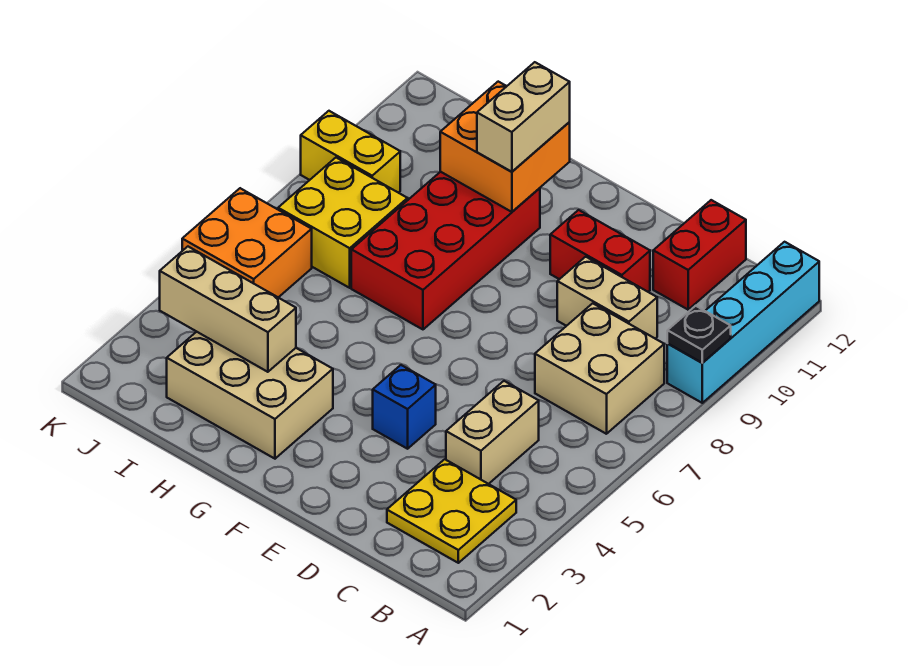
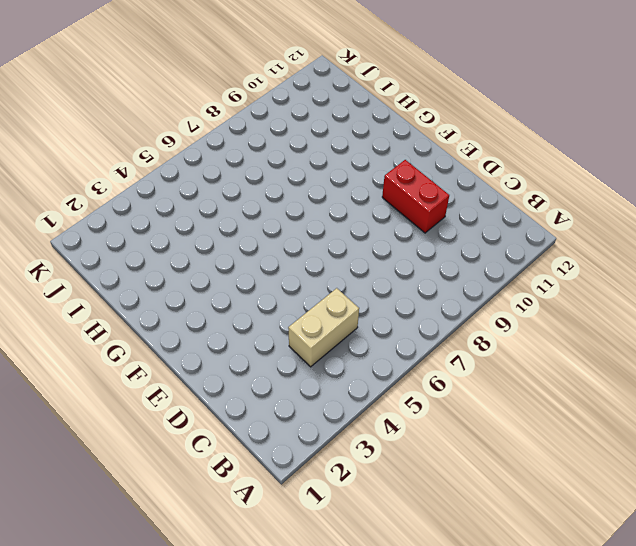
none -> cyan brick A9:A12 level 1
none -> yellow plate B2:C3 level 1
none -> tan brick B7:C8 level 1

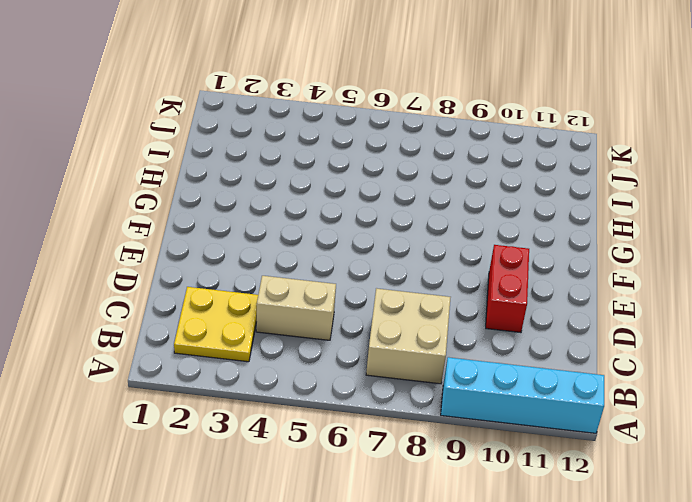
none -> tan brick C9:D9 level 1
none -> red brick C11:C12 level 1
none -> blue brick E4 level 1

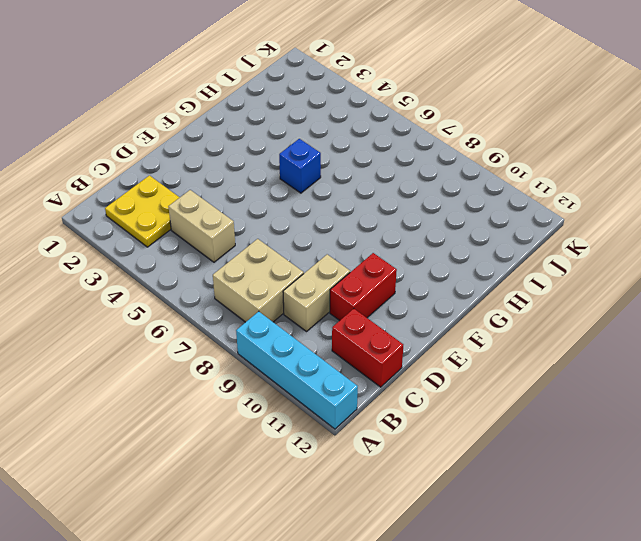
blue brick G5 level 1 -> blue brick E4 level 1
none -> tan brick G2:I3 level 1
none -> red brick G7:H10 level 1
none -> yellow brick I7:J8 level 1

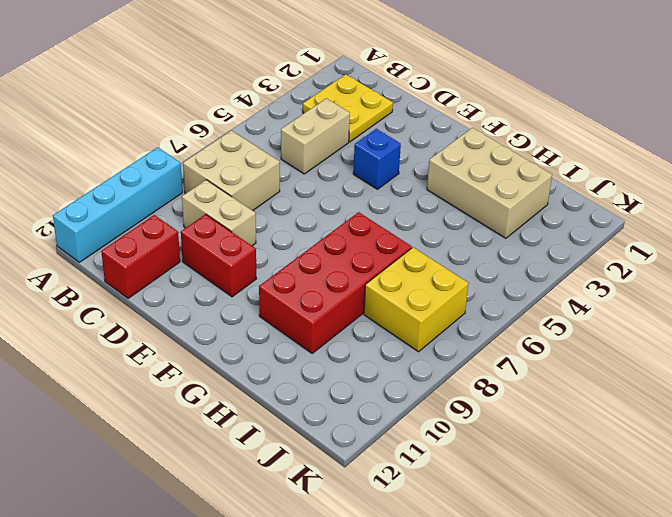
none -> orange brick J5:K6 level 1
none -> yellow brick J9:K9 level 1
none -> black plate A9 level 2

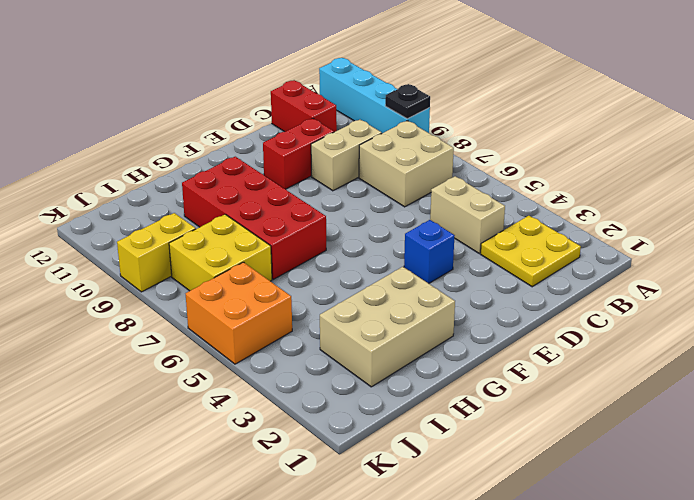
none -> orange brick G10:H11 level 2
none -> tan brick H3:J3 level 2
none -> tan brick G10:G11 level 3

